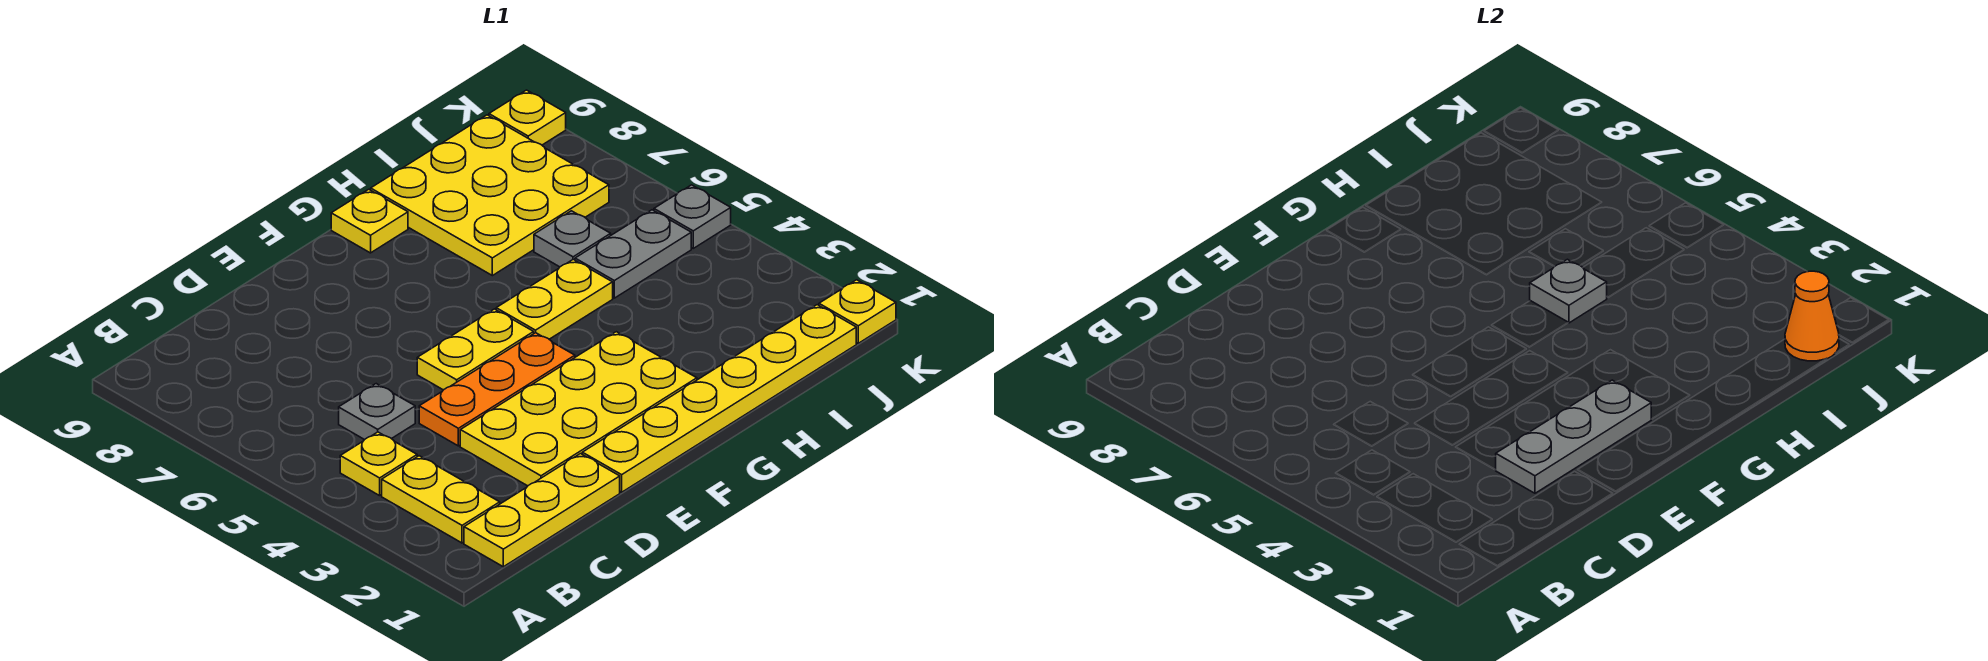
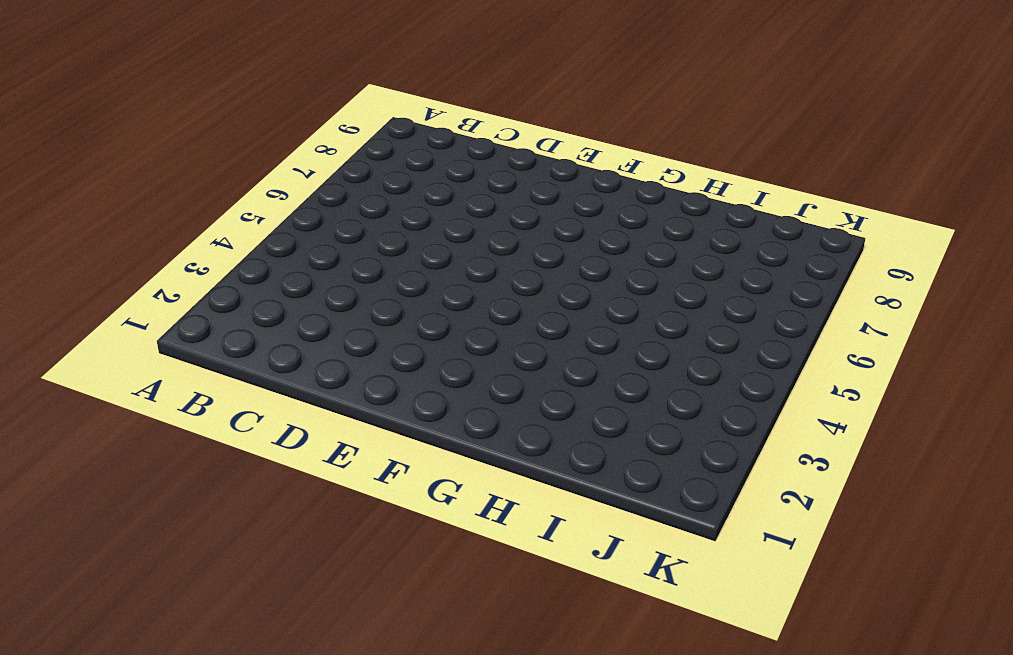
none -> yellow plate B1:D1 level 1
none -> yellow plate B2:B3 level 1
none -> yellow plate B4 level 1

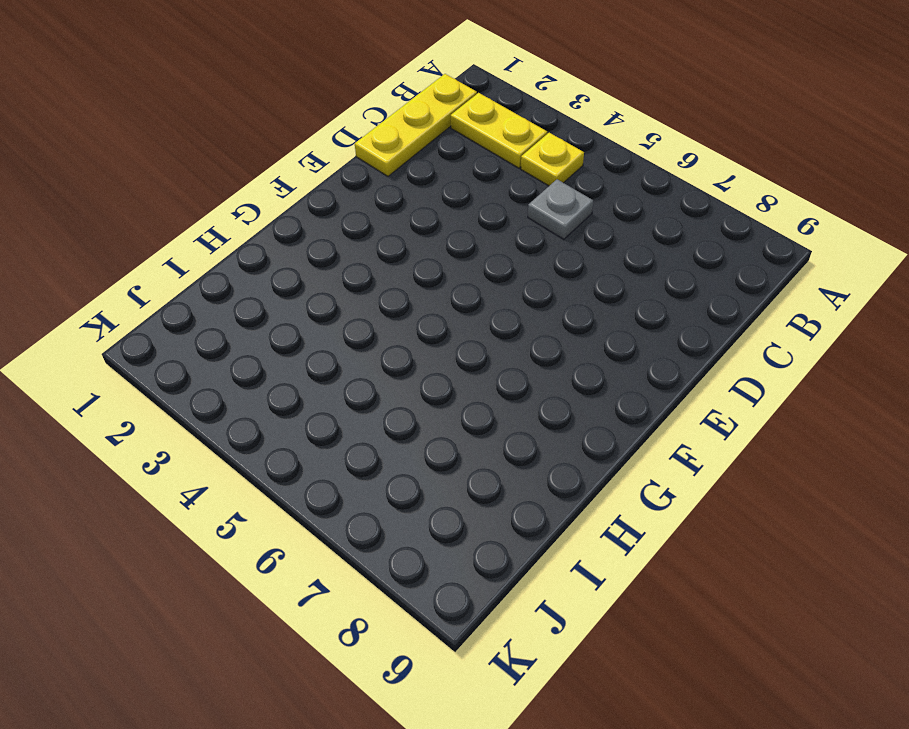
none -> yellow plate D2:G3 level 1
none -> orange plate D4:F4 level 1
none -> yellow plate E1:J1 level 1

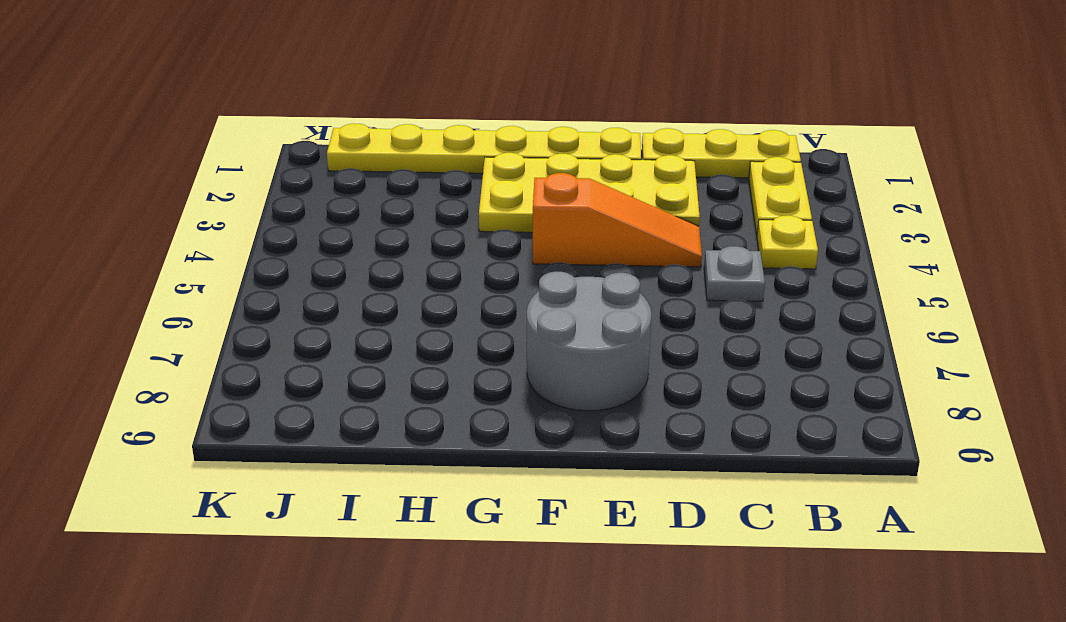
orange slope D4:F4 level 1 top F -> orange plate D4:F4 level 1
grey round brick E7:F8 level 1 -> none
none -> yellow plate E5:F5 level 1
none -> yellow plate G5:H5 level 1
none -> yellow plate G9 level 1

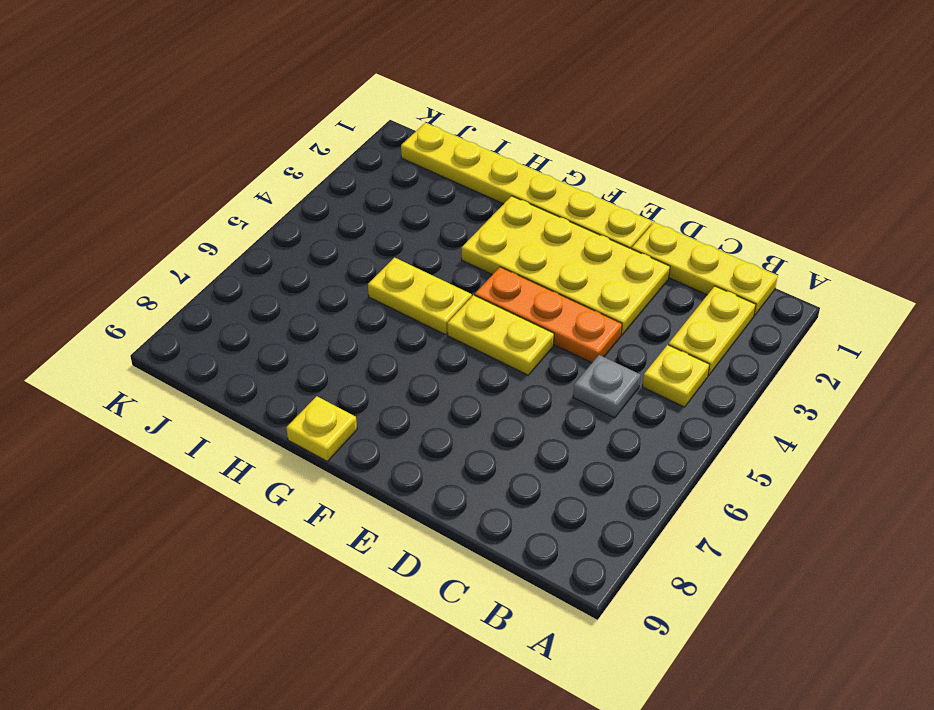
none -> yellow plate H7:J9 level 1
none -> grey plate I5:J5 level 1
none -> grey plate I6 level 1

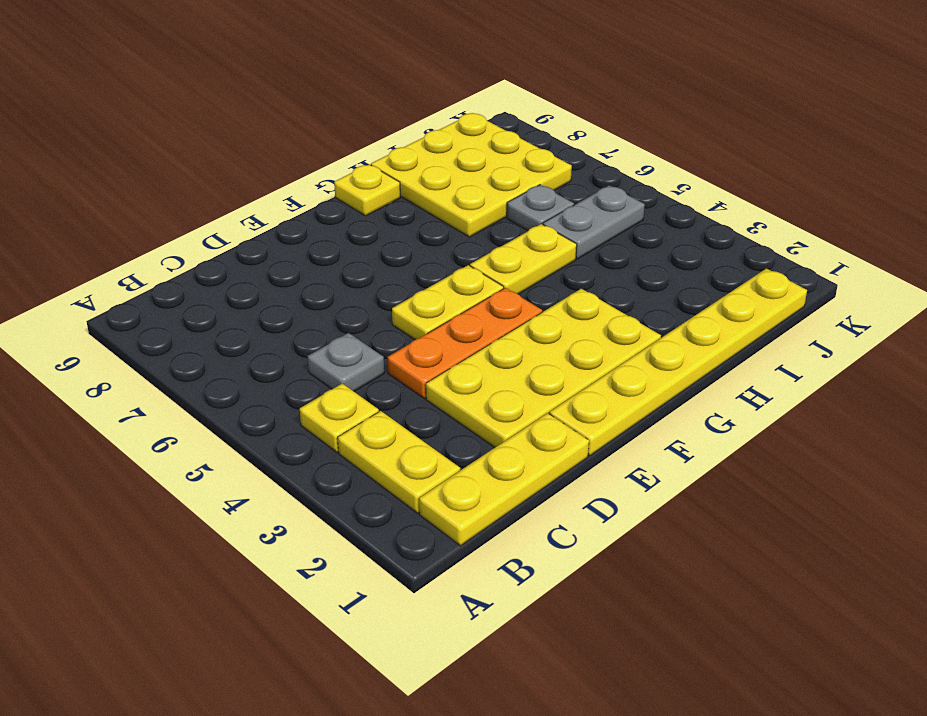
none -> yellow plate K1 level 1
none -> grey plate K5 level 1
none -> yellow plate K9 level 1

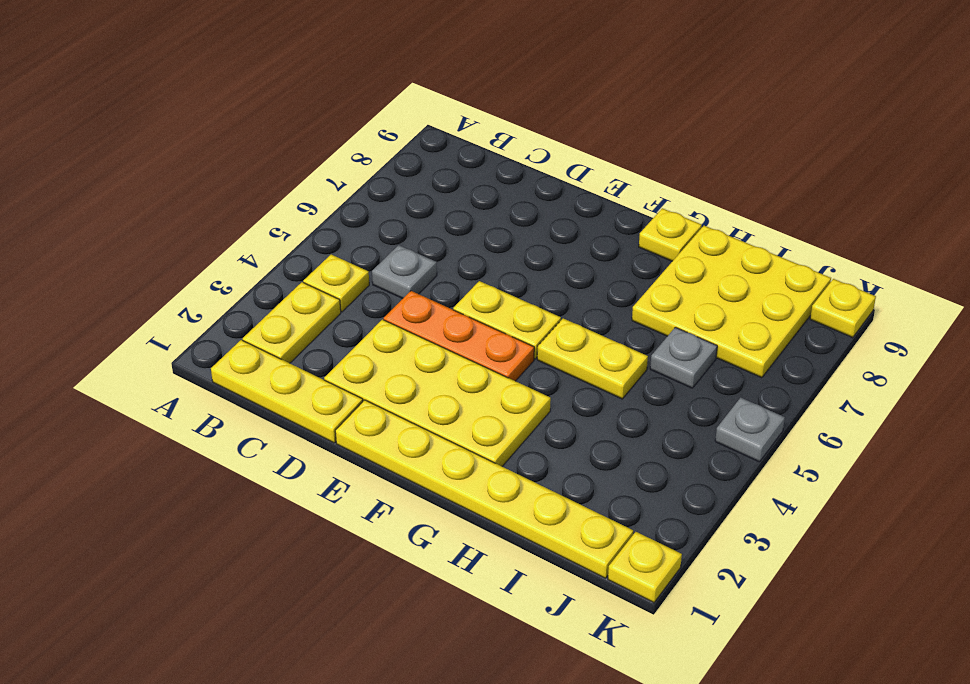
none -> grey plate I5:J5 level 1
none -> grey plate D2:F2 level 2
none -> grey plate H5 level 2

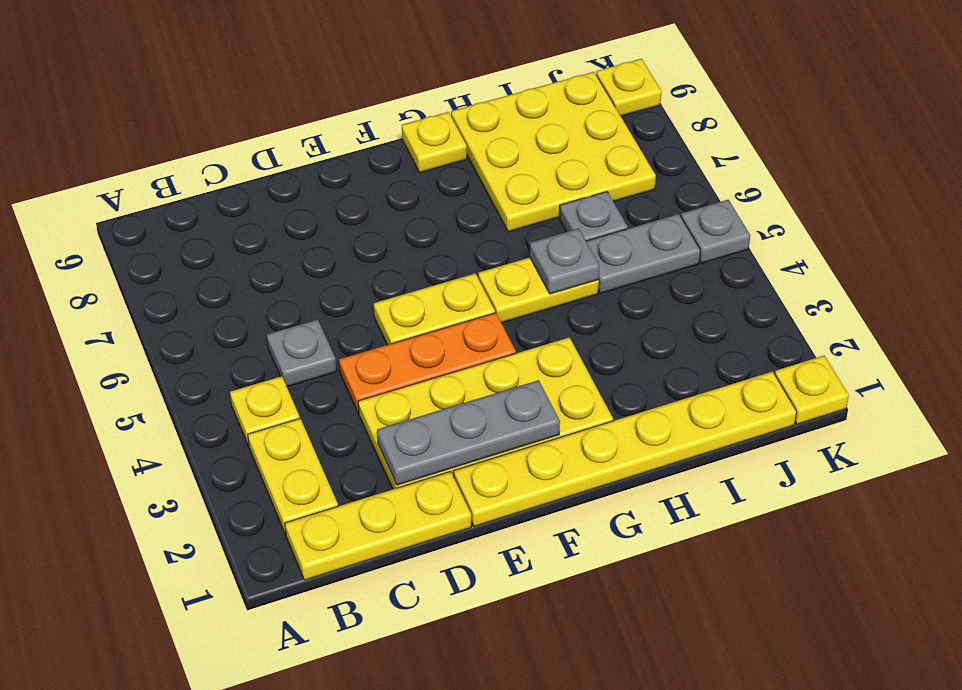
none -> orange cone J1 level 2

